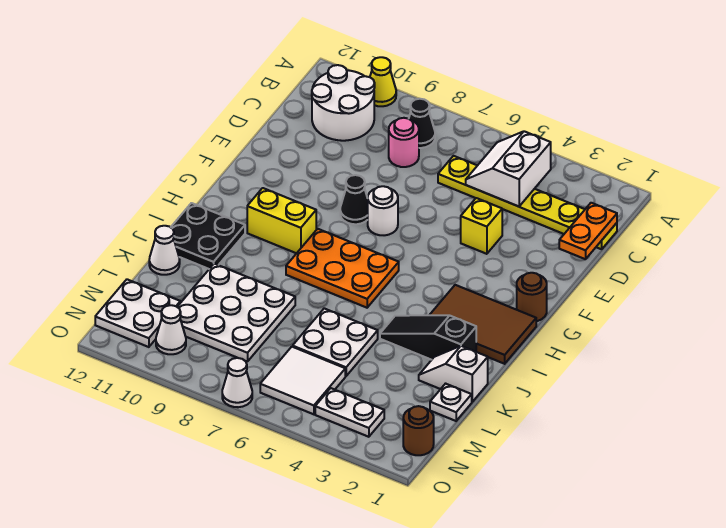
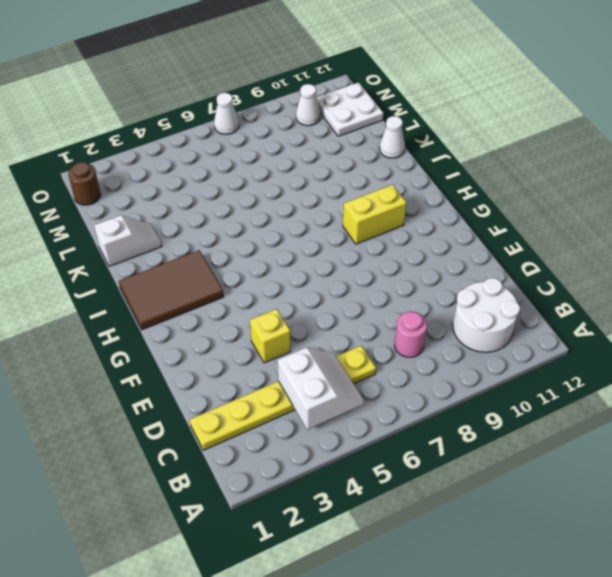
none -> yellow cone A10 level 1
none -> black cone B8 level 1
none -> white round brick F7 level 1

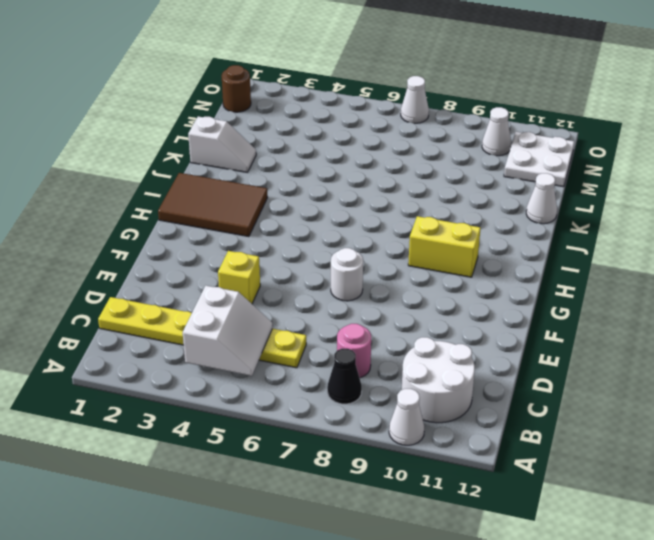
white cone A10 level 1 -> yellow cone A10 level 1
none -> black cone F8 level 1
none -> brown round brick G1 level 1
none -> orange plate H6:I8 level 1

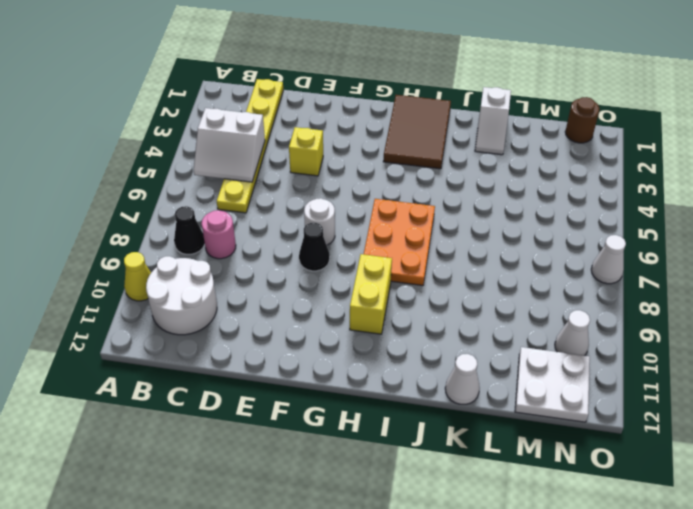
none -> brown round brick G1 level 1
none -> black plate I11:J12 level 1
none -> black slope J2:J4 level 1 top 2

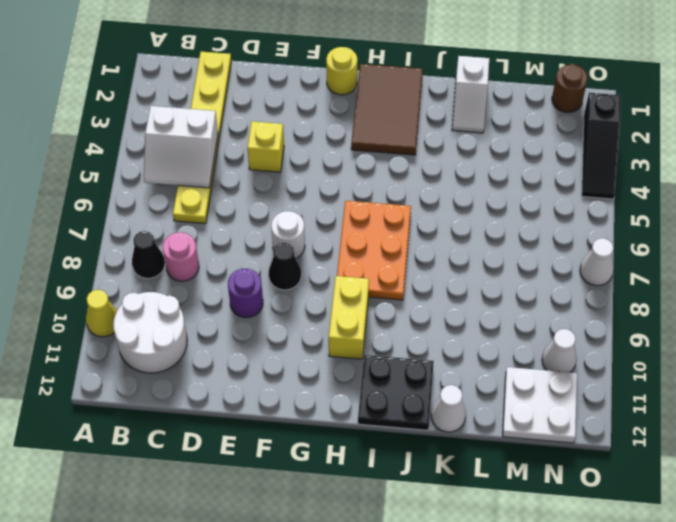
purple round brick E9 level 1 -> none
yellow round brick G1 level 1 -> brown round brick G1 level 1
black slope O2:O4 level 1 top 2 -> black slope J2:J4 level 1 top 2
none -> white plate K5:L6 level 1
none -> white plate K8:M10 level 1
none -> white plate L1 level 1

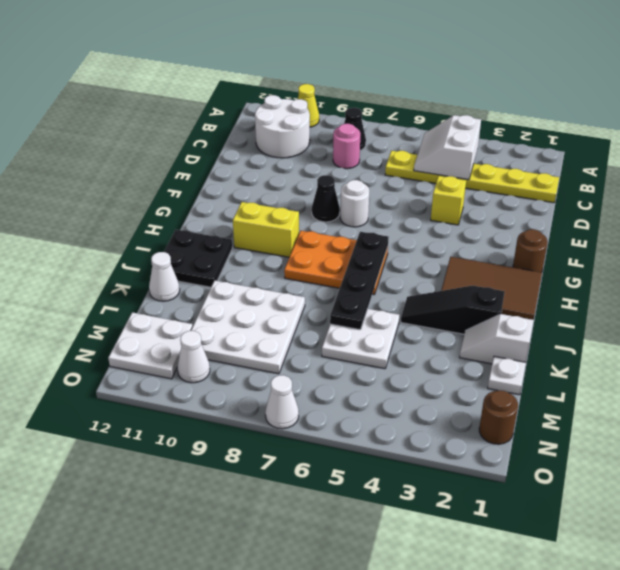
black plate H6:K6 level 2 -> none
none -> white tile M5:N6 level 1
none -> white plate N3:N4 level 1
none -> orange plate C1:D1 level 2

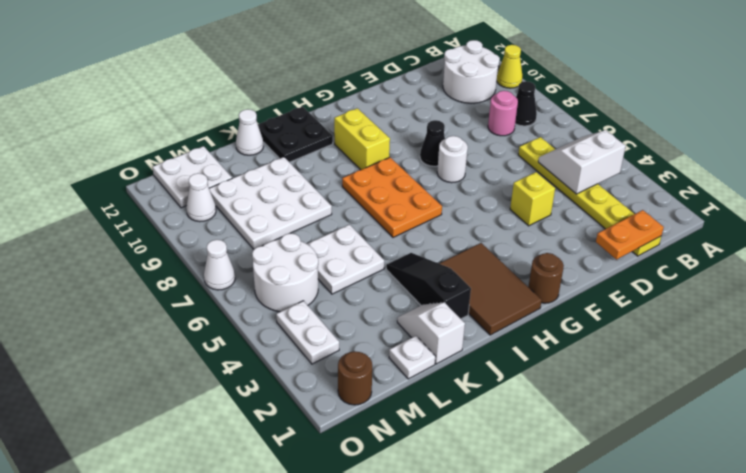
white round brick M5:N6 level 1 -> white tile M5:N6 level 1

